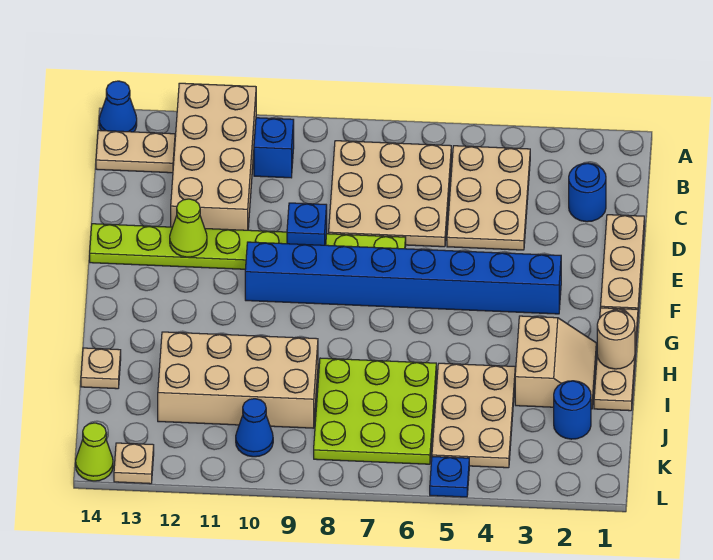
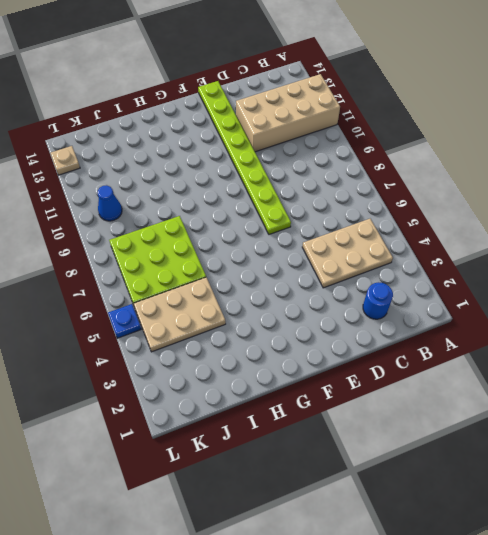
none -> blue cone A14 level 1
none -> tan plate B6:D8 level 1
none -> blue brick B10 level 1

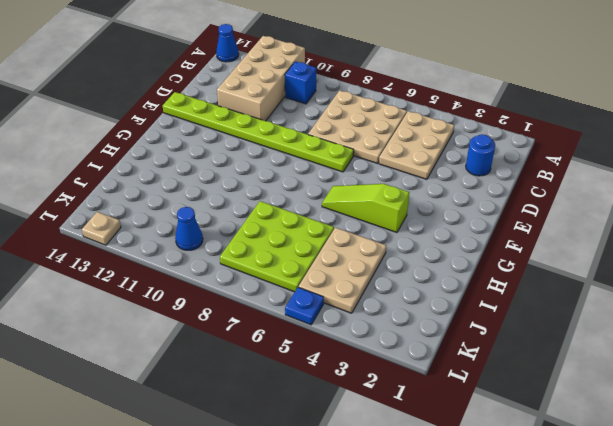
lime slope G4:G6 level 1 top 4 -> none
none -> tan plate B13:B14 level 1
none -> tan plate D1:F1 level 1
none -> blue brick F3:F10 level 1

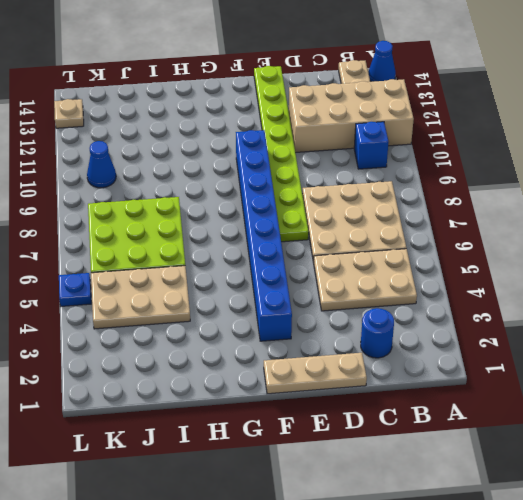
none -> tan plate G1:I1 level 1
none -> tan slope H2:I3 level 1 top 3
none -> tan brick I9:J12 level 1

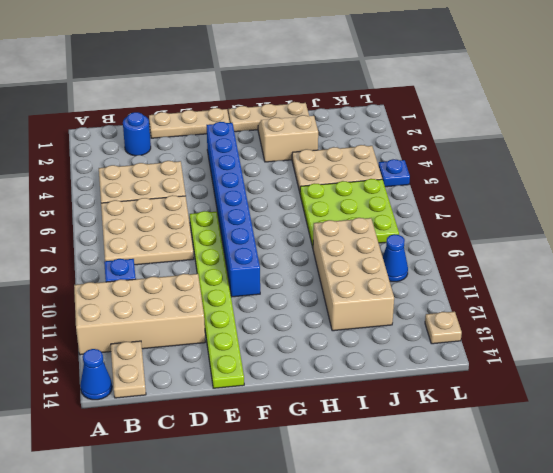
none -> tan plate I14 level 1
none -> blue round brick J2 level 1
none -> lime cone L14 level 1

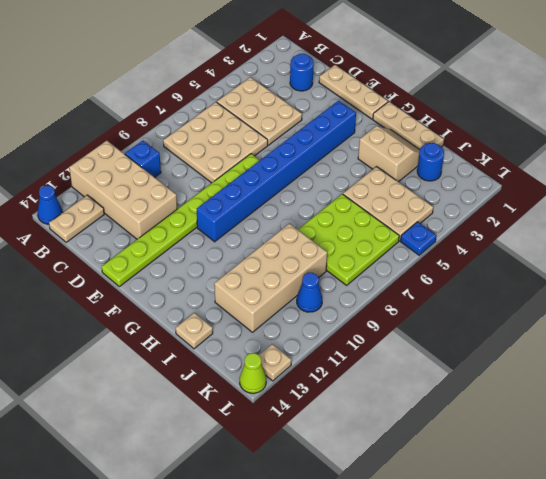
none -> blue brick E9 level 2
none -> lime cone E12 level 2
none -> tan round brick H1 level 2

